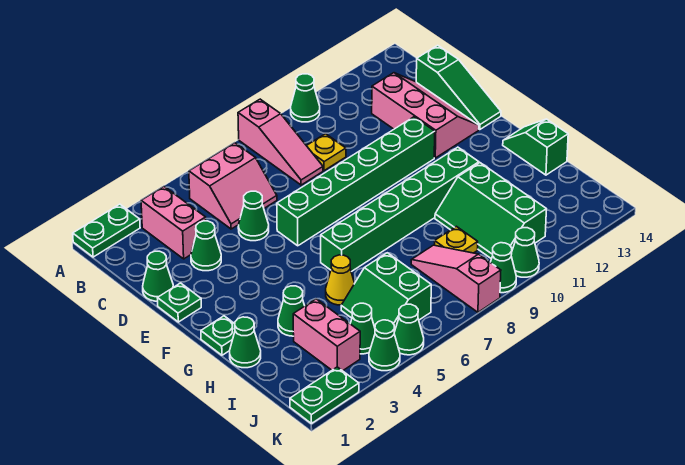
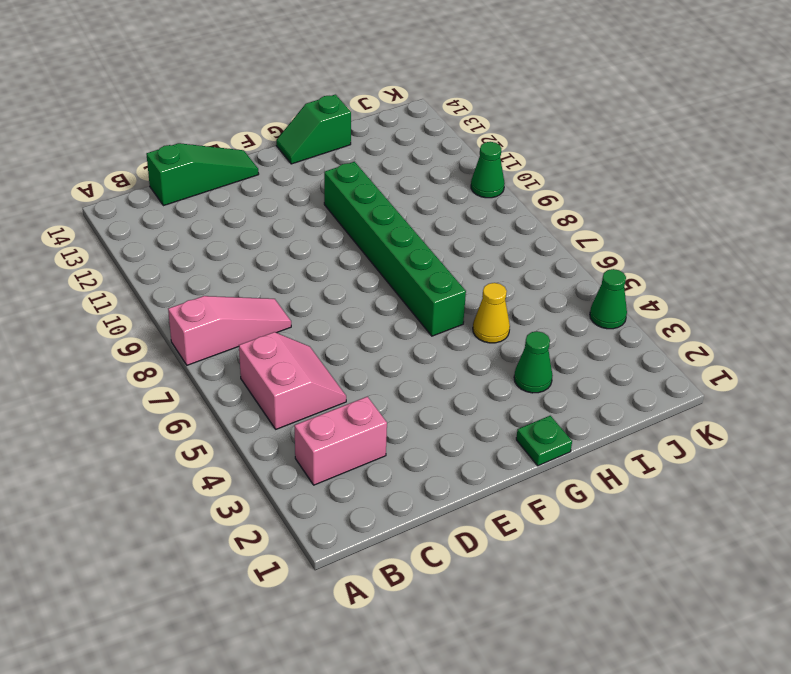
none -> green plate A1:A2 level 1
none -> green cone A10 level 1
none -> yellow plate C9 level 1
none -> pink slope C12:E13 level 1 top 12

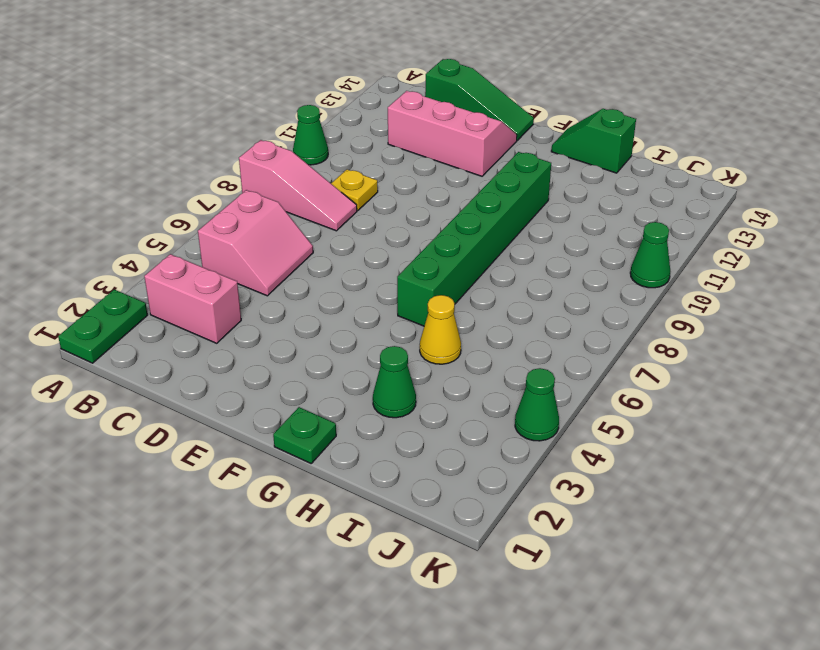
none -> green cone D1 level 1
none -> green cone D3 level 1
none -> green cone D5 level 1
none -> green plate E1 level 1

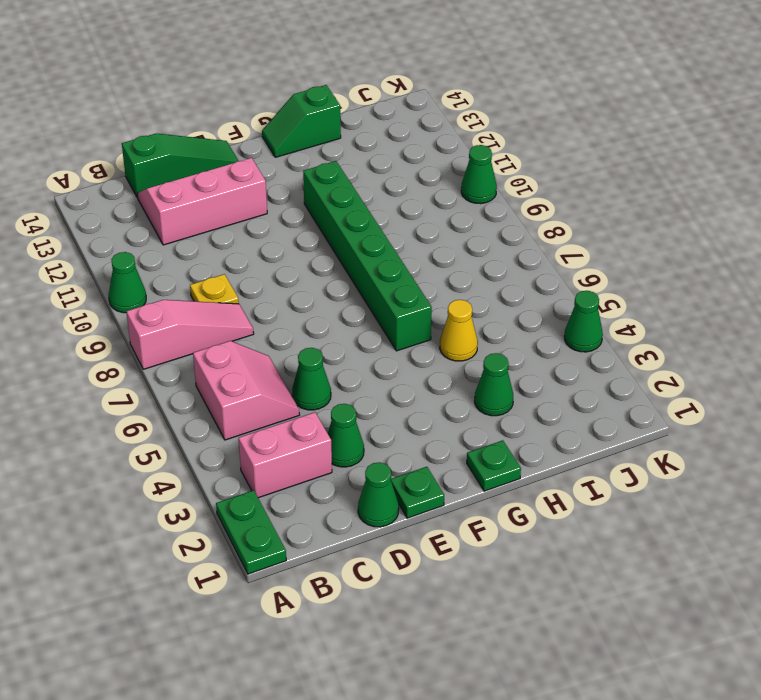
none -> green brick E6:E11 level 1
none -> green cone H1 level 1
none -> green slope H10:J11 level 1 top 11
none -> pink brick I3:J3 level 1

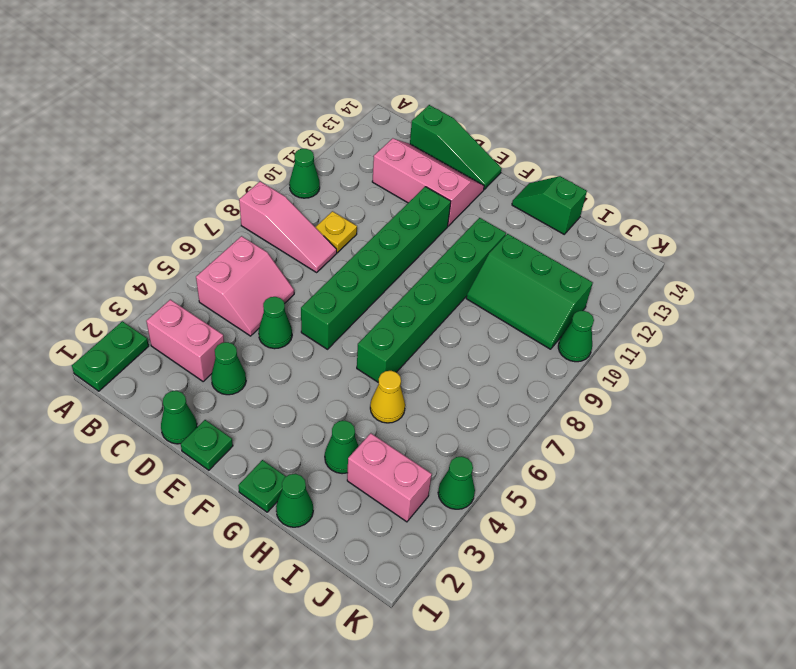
none -> green slope I5:J6 level 1 top 6
none -> pink slope I8:K8 level 1 top K
none -> yellow plate I9 level 1
none -> green cone J4 level 1

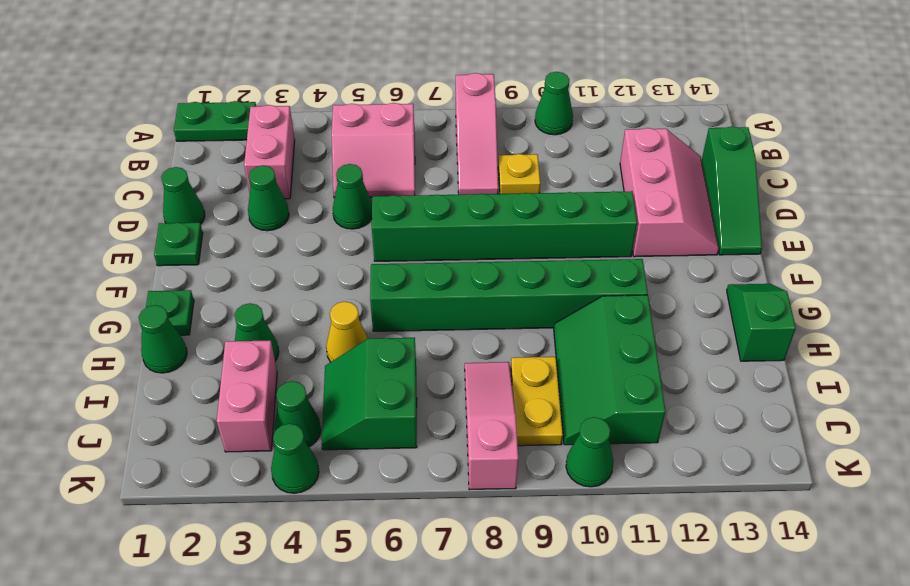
yellow plate I9:J9 level 1 -> yellow plate I9 level 1
none -> green plate K1:K2 level 1
none -> green cone K5 level 1
none -> green cone K9 level 1

